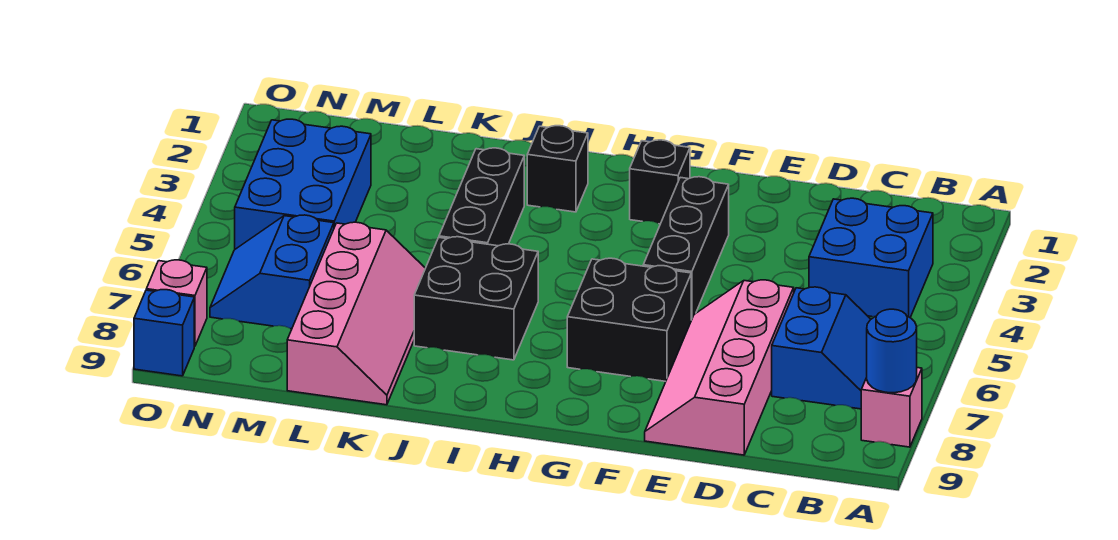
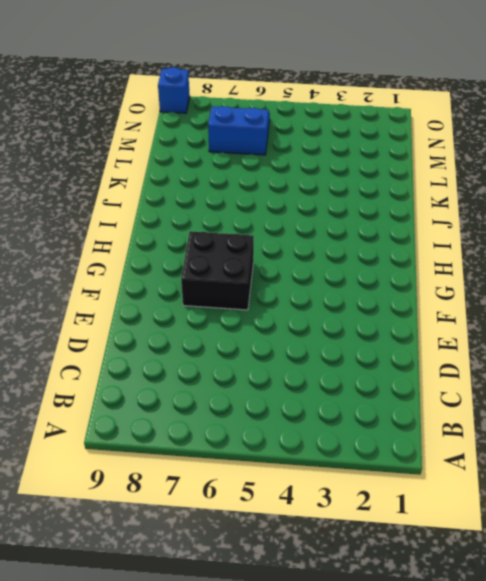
none -> pink brick A8 level 1
none -> blue brick B3:C4 level 1
none -> blue slope B6:C7 level 1 top C

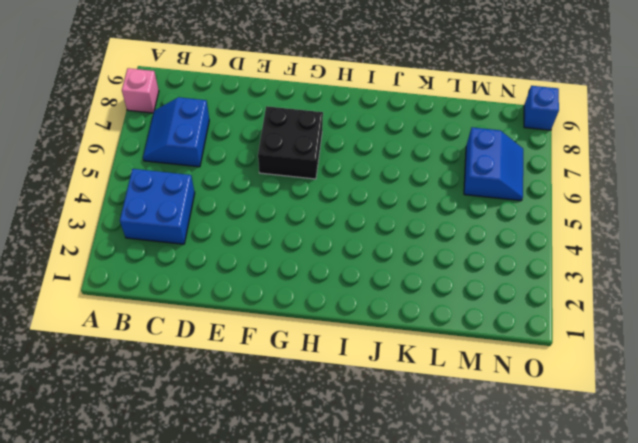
none -> pink slope D6:E9 level 1 top D
none -> black brick F3:F5 level 1
none -> black brick G2 level 1

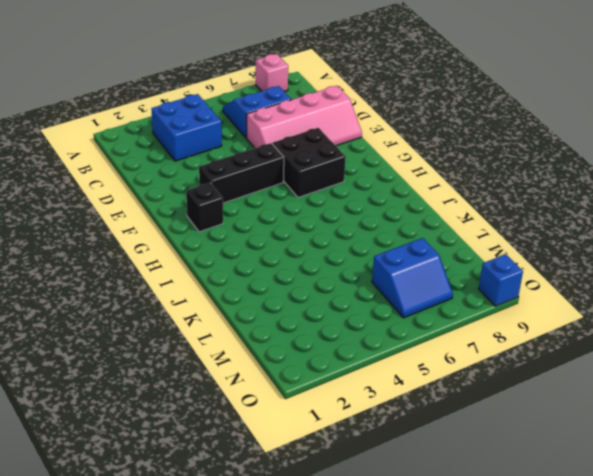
none -> black brick I2 level 1
none -> black brick I6:J7 level 1
none -> black brick J3:J5 level 1

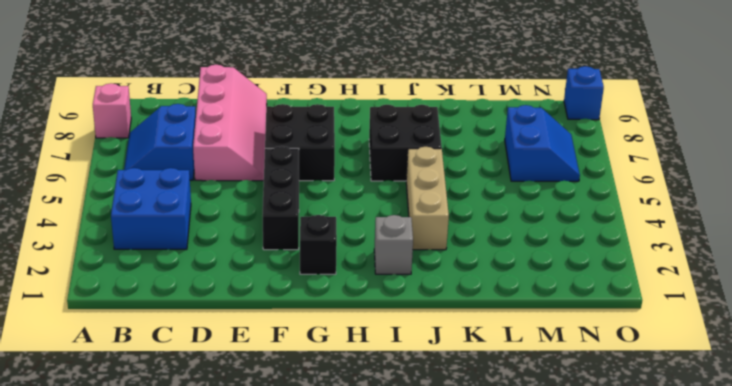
grey brick I2 level 1 -> black brick I2 level 1
tan brick J3:J5 level 1 -> black brick J3:J5 level 1
none -> pink slope K6:L9 level 1 top L
none -> blue brick M3:N5 level 1
none -> pink brick O8 level 1

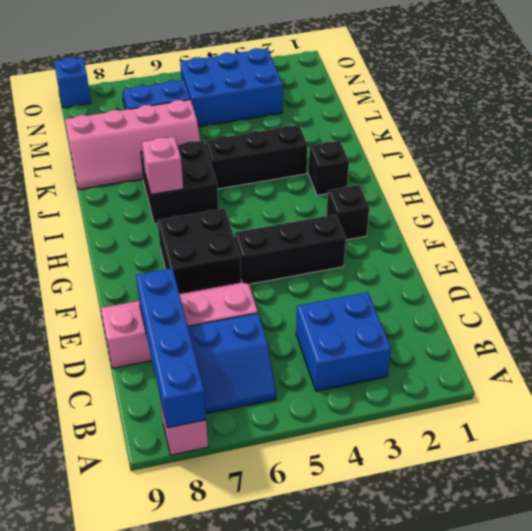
blue brick A8:D8 level 2 -> blue round brick A8 level 2
pink brick I7 level 2 -> pink brick O8 level 1

